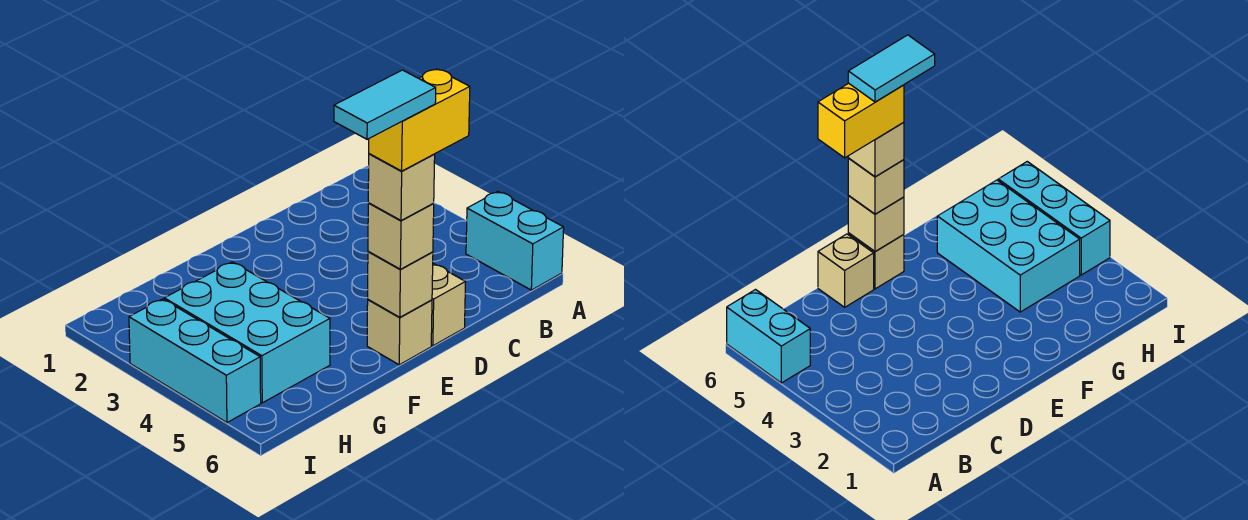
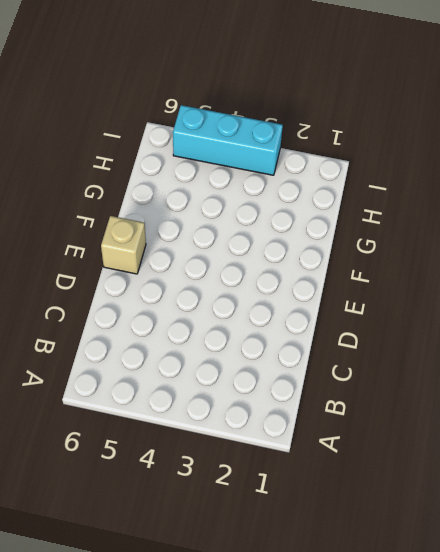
none -> cyan brick A5:A6 level 1
none -> tan brick D6 level 1

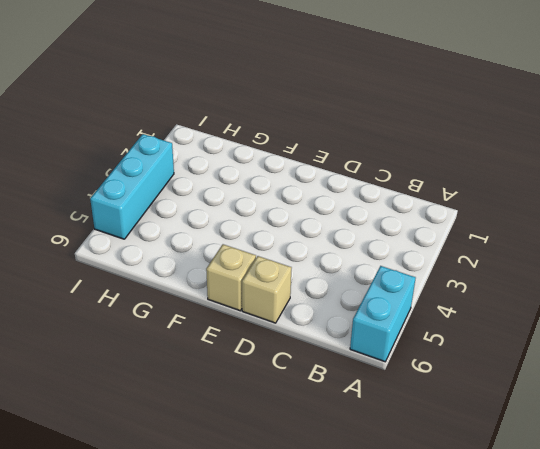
none -> cyan brick G3:H5 level 1
none -> tan brick E6 level 2

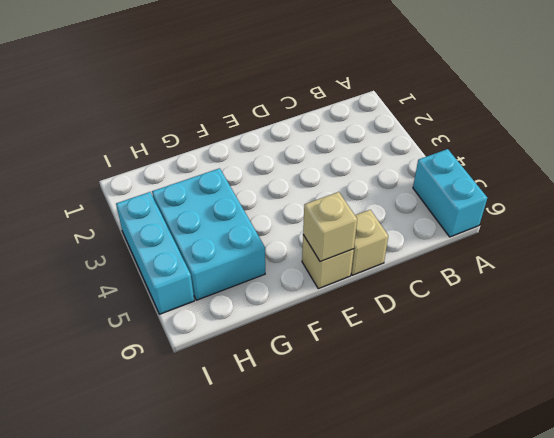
none -> tan brick E6 level 3
none -> tan brick E6 level 4

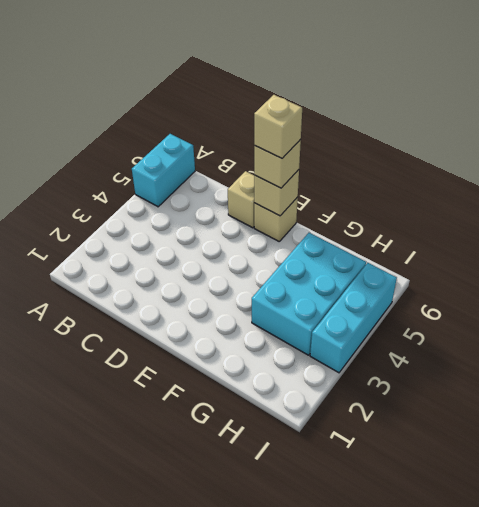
none -> yellow brick D6:E6 level 5
none -> cyan tile E6:F6 level 6

